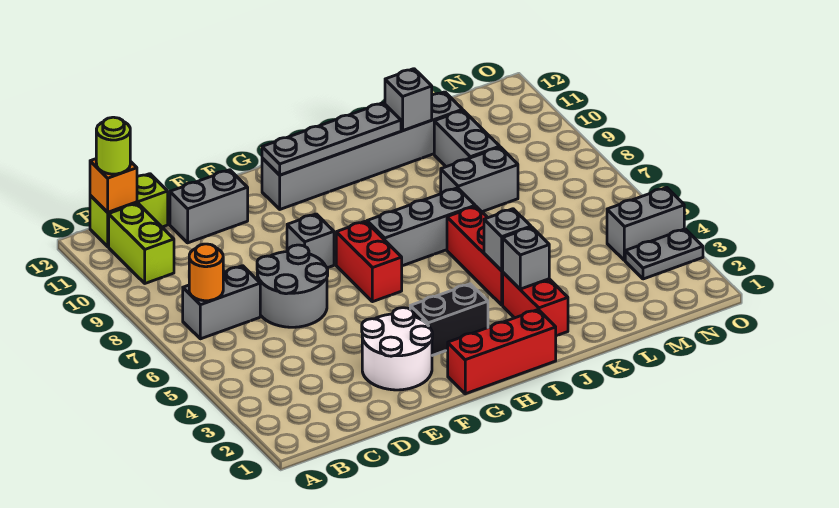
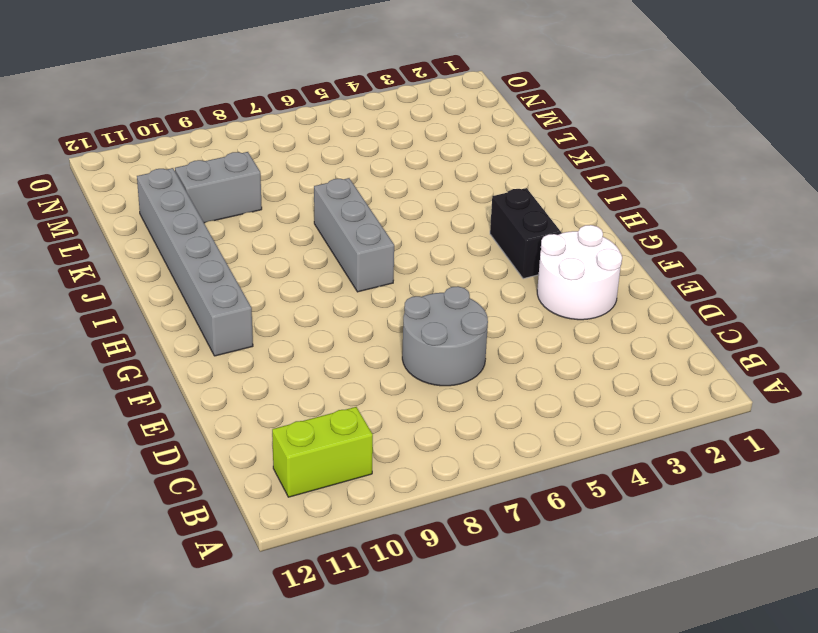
none -> grey brick B7:C7 level 1
none -> lime brick B12:C12 level 1
none -> grey brick D11:E11 level 1

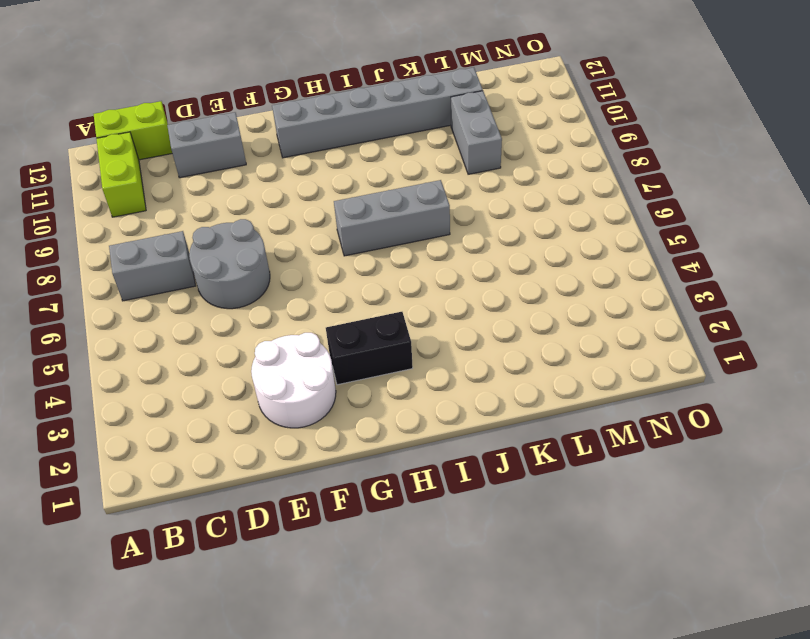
none -> grey brick F8 level 1
none -> red brick G1:I1 level 1
none -> red brick G6:G7 level 1

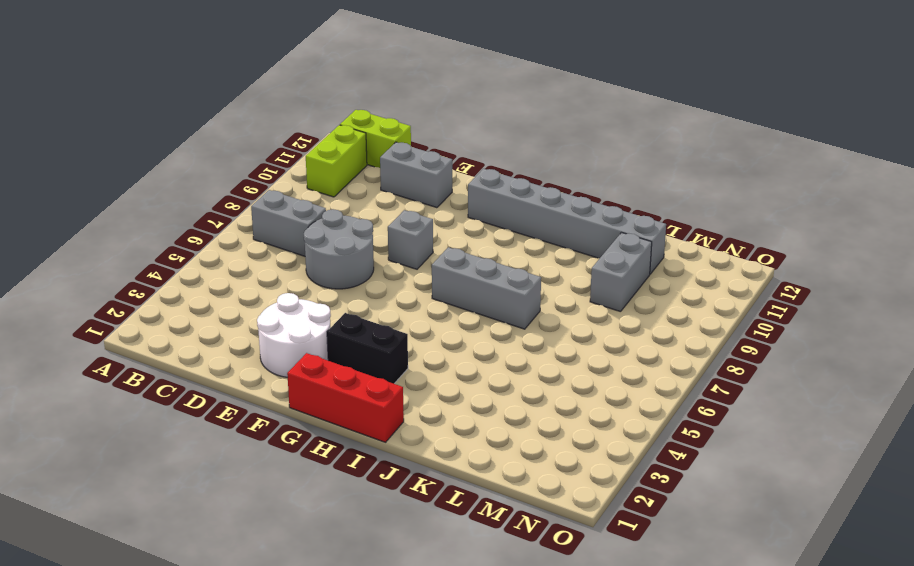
none -> red brick G6:G7 level 1
none -> red brick J2:J3 level 1
none -> red brick J4:J6 level 1

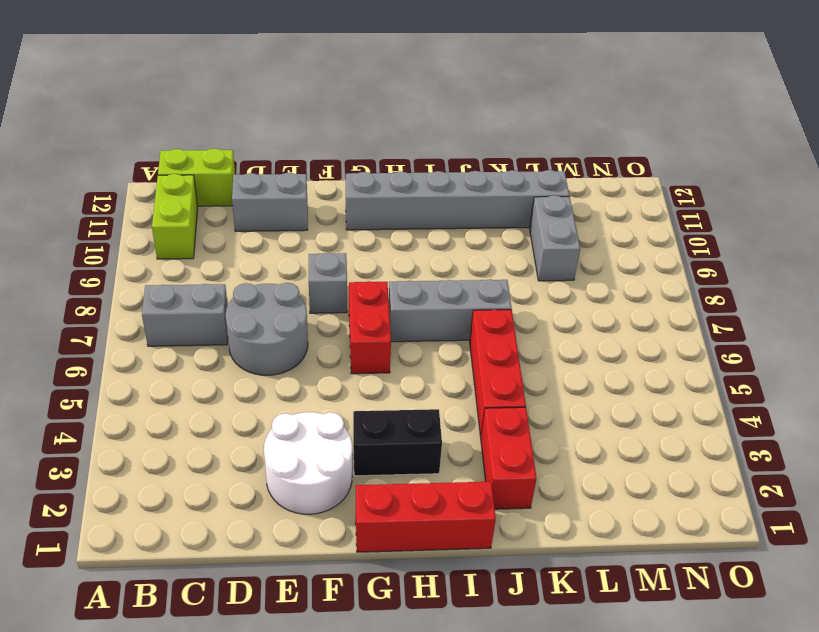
none -> grey brick K8:L8 level 1
none -> grey plate N3:O3 level 1
none -> grey brick N4:O4 level 1

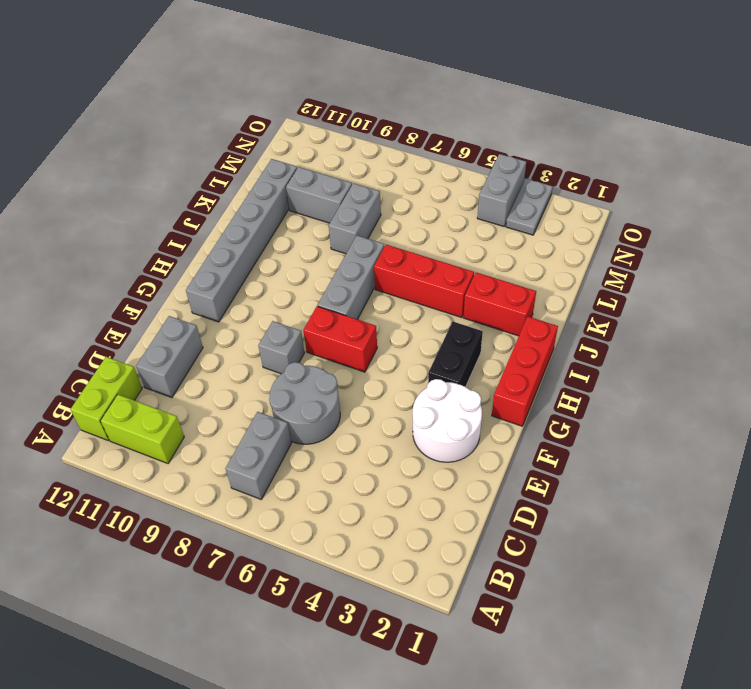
none -> orange round brick B7 level 2
none -> orange brick B12 level 2
none -> grey plate G11:J11 level 2

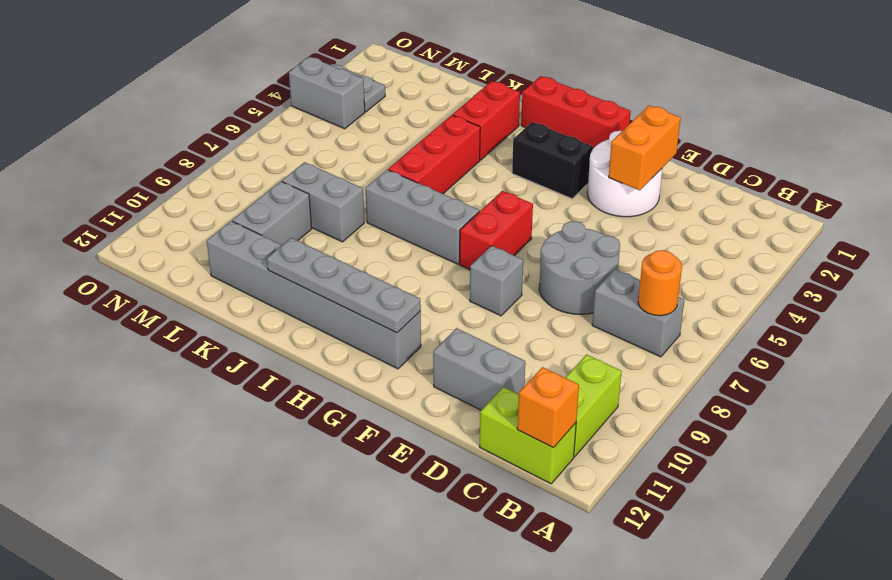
orange brick E2:E3 level 2 -> none
none -> grey brick J3 level 2
none -> grey brick J4 level 2
none -> grey brick K11 level 2

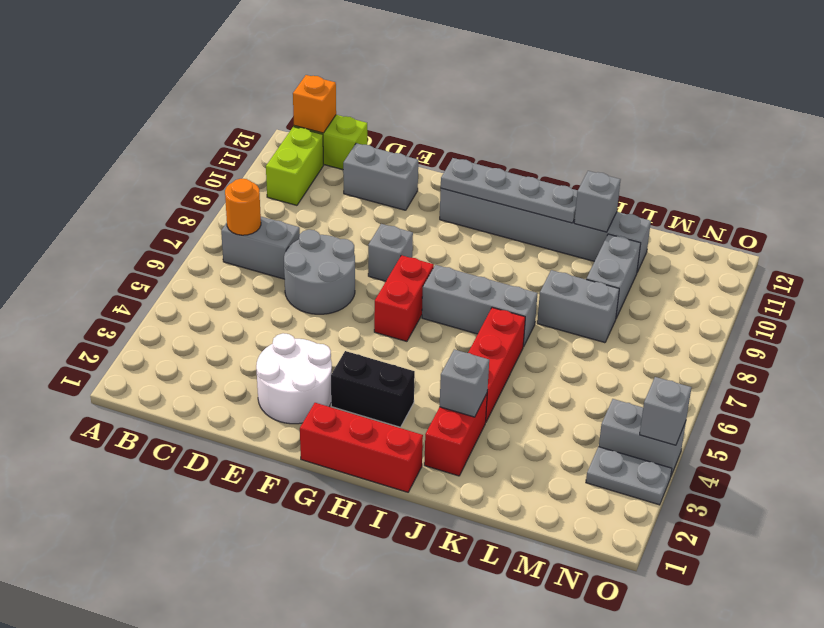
grey brick O4 level 2 -> grey brick J4 level 2
none -> lime round brick B12 level 3

